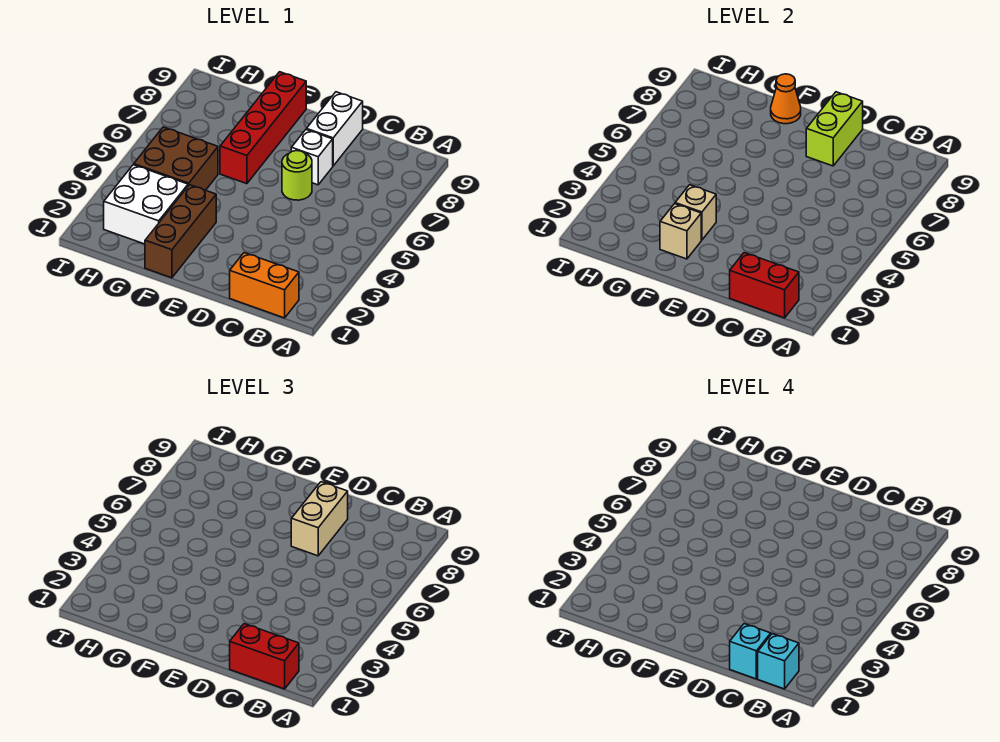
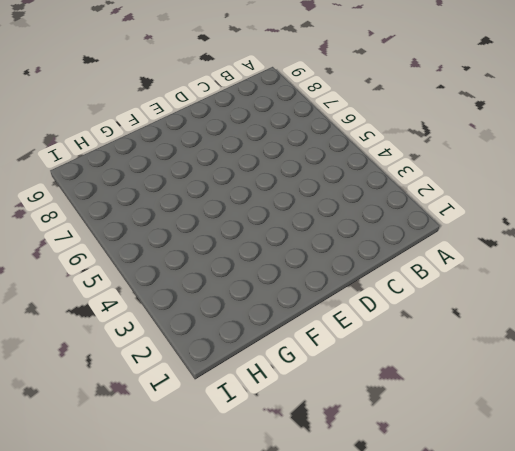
none -> orange brick B1:C1 level 1
none -> lime round brick D6 level 1
none -> white brick D7 level 1

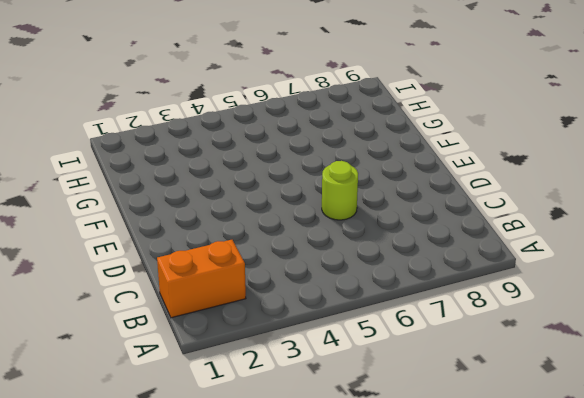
orange brick B1:B2 level 1 -> orange brick B1:C1 level 1
none -> white brick D7 level 1
none -> white brick D8:D9 level 1
none -> brown brick F1:F3 level 1

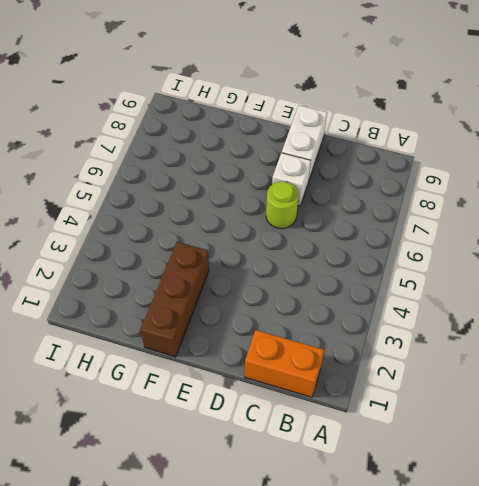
none -> red brick F6:F9 level 1
none -> white brick G2:H3 level 1
none -> brown brick G4:H5 level 1

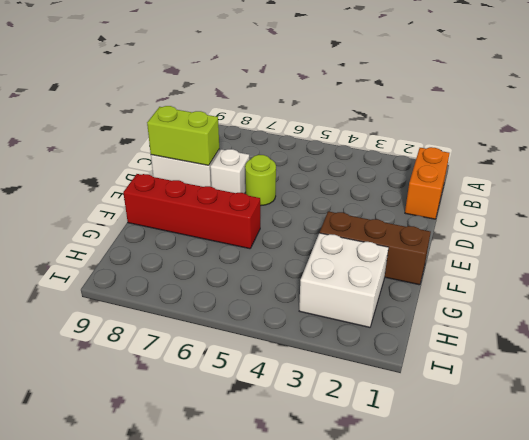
none -> brown brick G4:H5 level 1
none -> red brick B1:C1 level 2
none -> tan brick F2 level 2

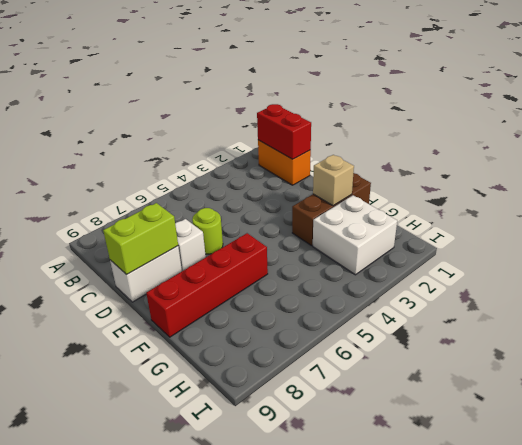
none -> brown brick G4:H5 level 1
none -> tan brick F3 level 2
none -> orange cone F9 level 2

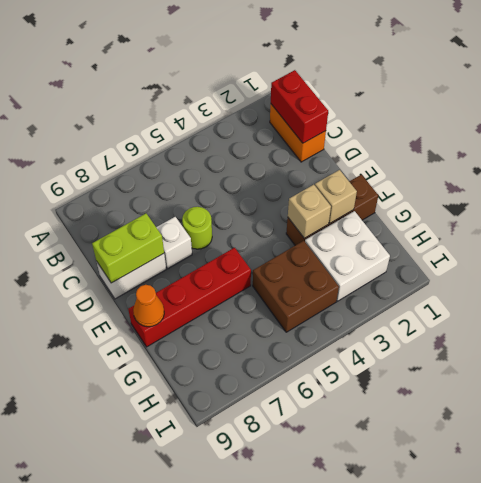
none -> red brick B1:C1 level 3
none -> tan brick D7:D8 level 3
none -> cyan brick B1 level 4

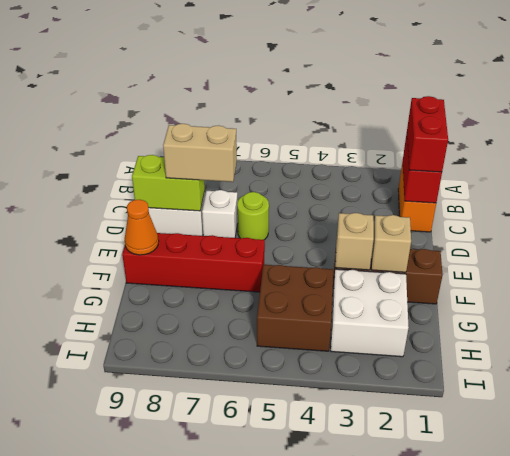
none -> cyan brick B1 level 4
none -> cyan brick C1 level 4

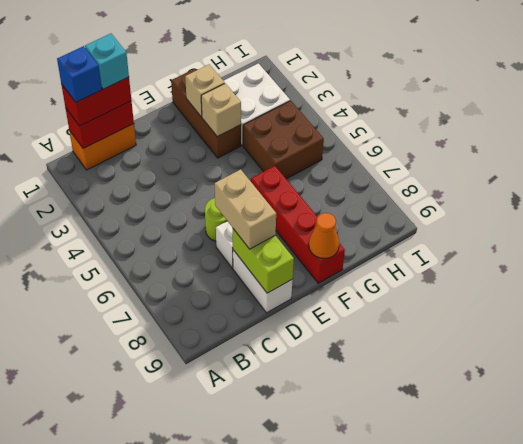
blue brick B1 level 4 -> cyan brick B1 level 4

